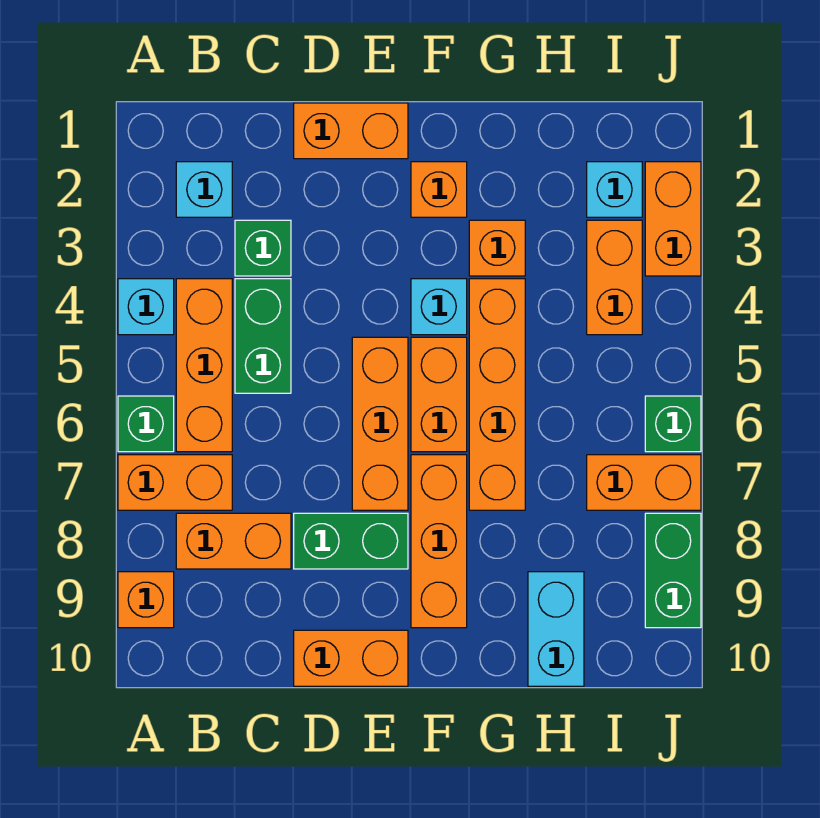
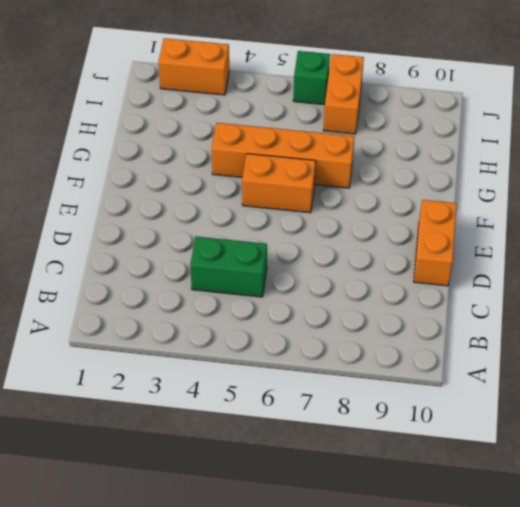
none -> cyan brick A4 level 1
none -> green brick A6 level 1
none -> orange brick A7:B7 level 1

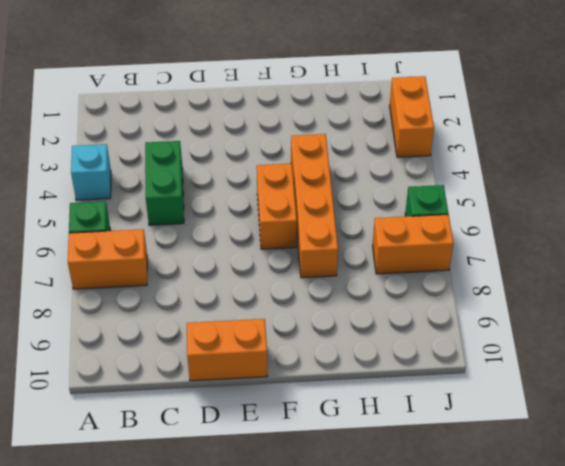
none -> orange brick A9 level 1
none -> cyan brick B2 level 1
none -> orange brick B4:B6 level 1

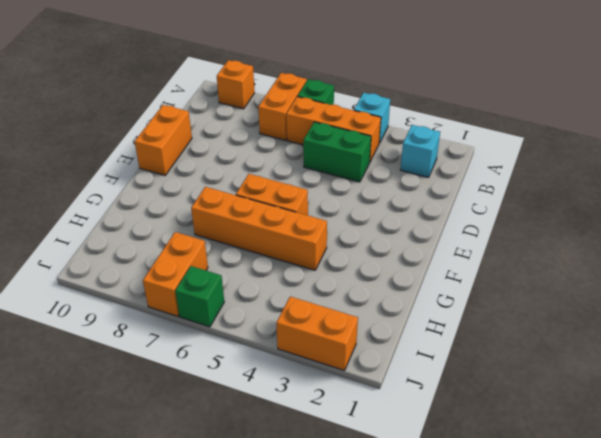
none -> orange brick B8:C8 level 1
none -> green brick C3 level 1
none -> orange brick D1:E1 level 1

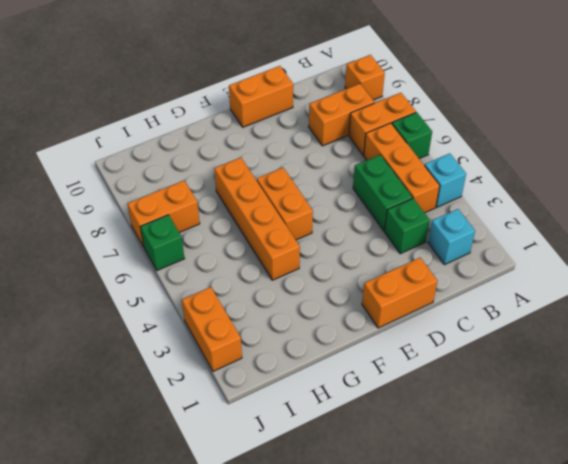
none -> green brick D8:E8 level 1
none -> orange brick E5:E7 level 1
none -> orange brick F2 level 1

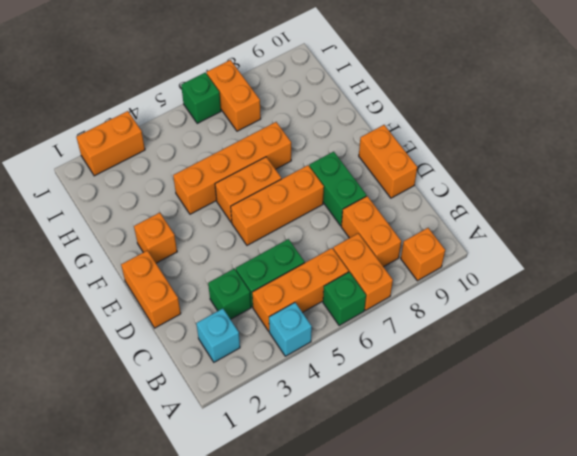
none -> cyan brick F4 level 1
none -> orange brick F7:F9 level 1
none -> orange brick G3 level 1

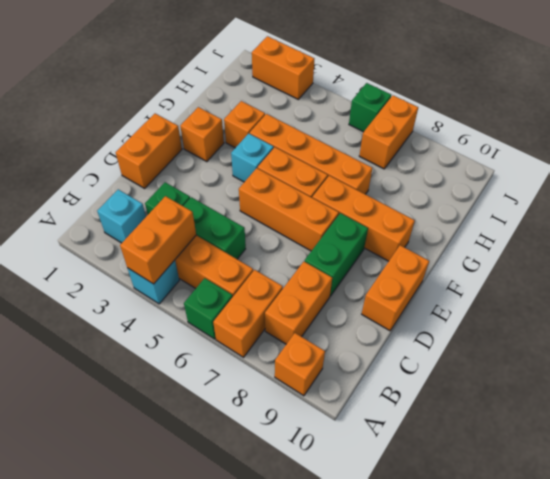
orange brick A4:B4 level 2 -> orange brick I3:I4 level 1
none -> cyan brick H9:H10 level 1
none -> cyan brick I2 level 1
none -> green brick J8:J9 level 1

